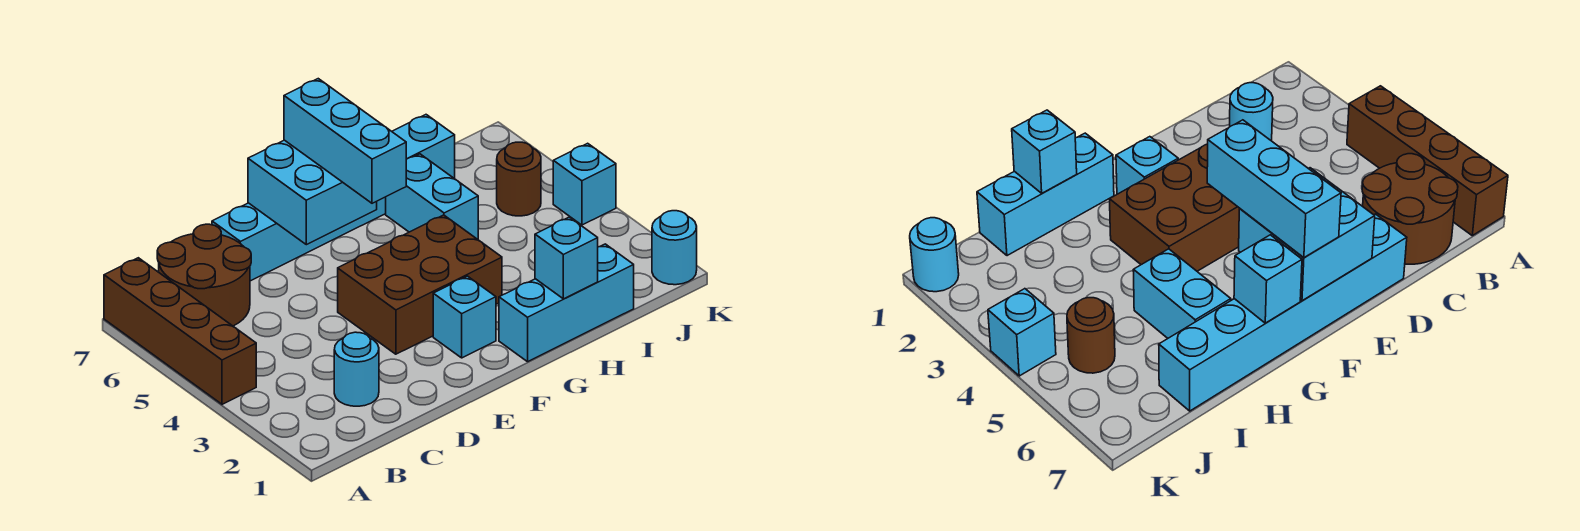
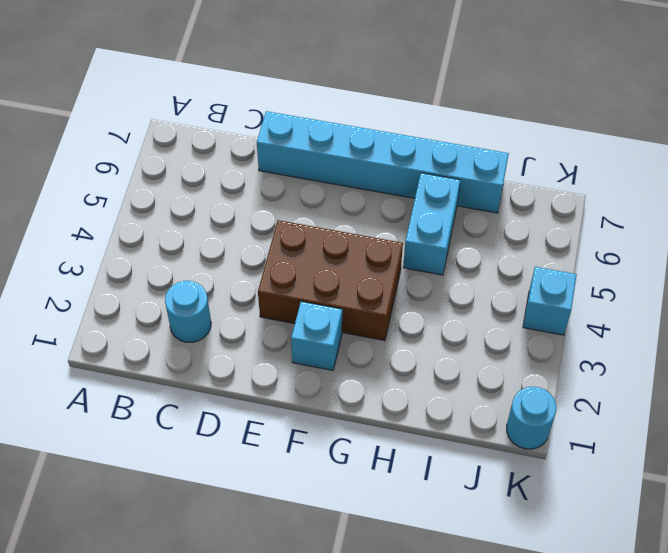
none -> brown brick A4:A7 level 1
none -> brown round brick B6:C7 level 1
none -> cyan brick G1:I1 level 1

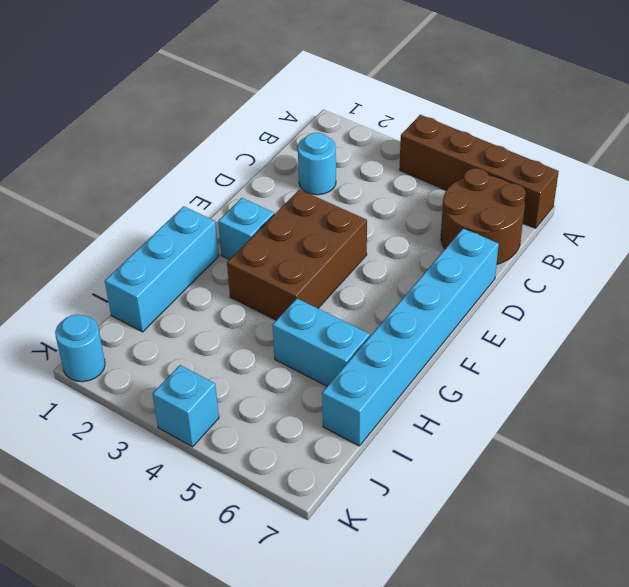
none -> brown round brick J5 level 1
none -> cyan brick E6:F7 level 2
none -> cyan brick G7 level 2

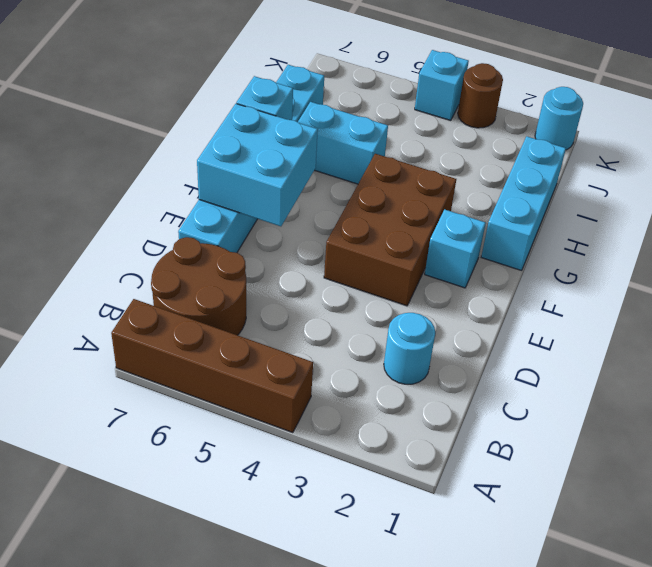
brown round brick K3 level 1 -> brown round brick J5 level 1
none -> cyan brick H1 level 2
none -> cyan brick F5:F7 level 3

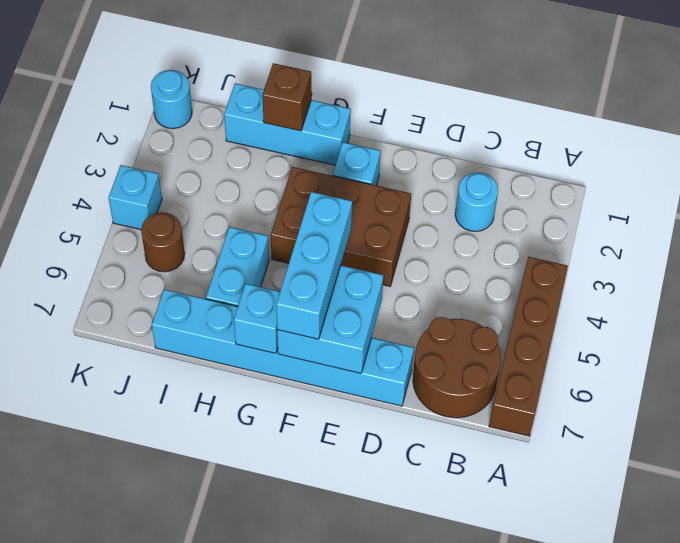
brown brick H1 level 2 -> cyan brick H1 level 2

